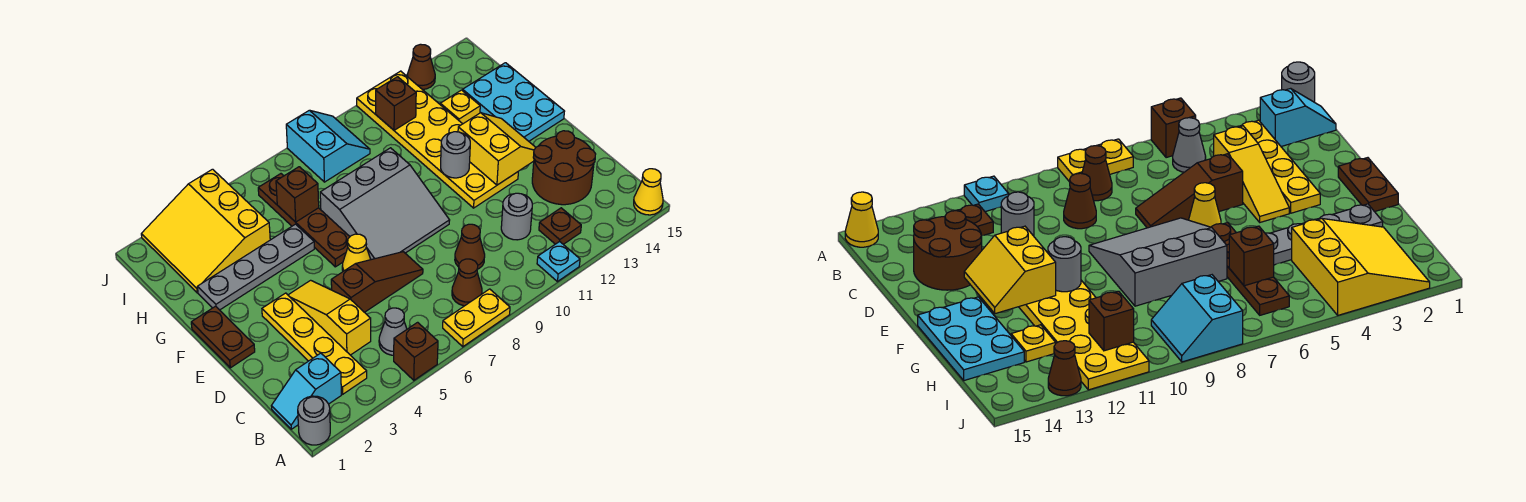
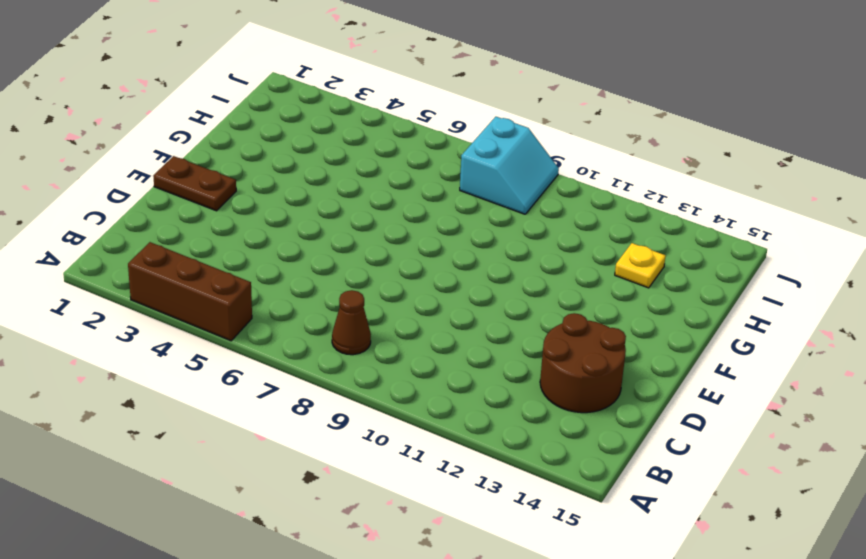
brown brick A3:A5 level 1 -> brown brick A5 level 1
brown plate E1:E2 level 1 -> brown plate E1:F1 level 1
none -> grey round brick A1 level 1
none -> yellow plate A7:A8 level 1
none -> cyan plate A11 level 1
none -> yellow cone A15 level 1

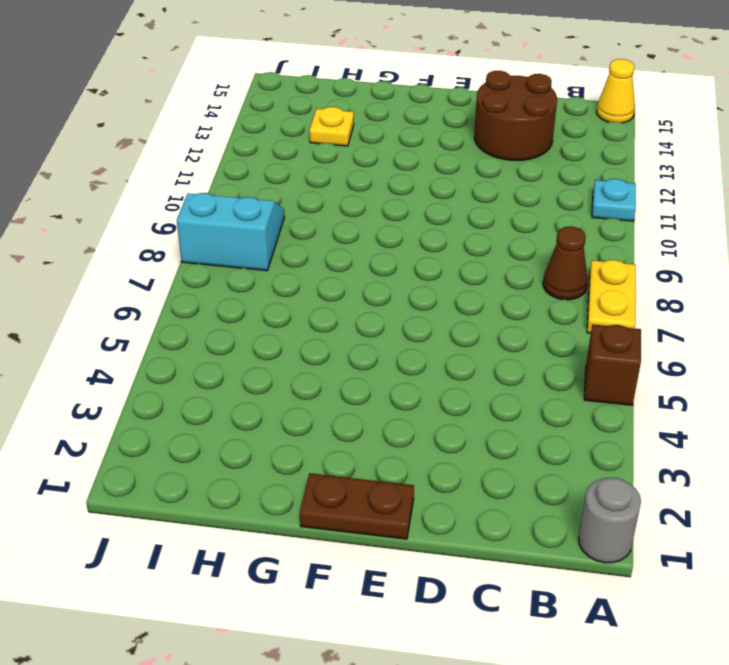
none -> cyan slope B1:B2 level 1 top 2
none -> yellow plate B3:E3 level 1
none -> grey cone B5 level 1
none -> brown plate B12 level 1

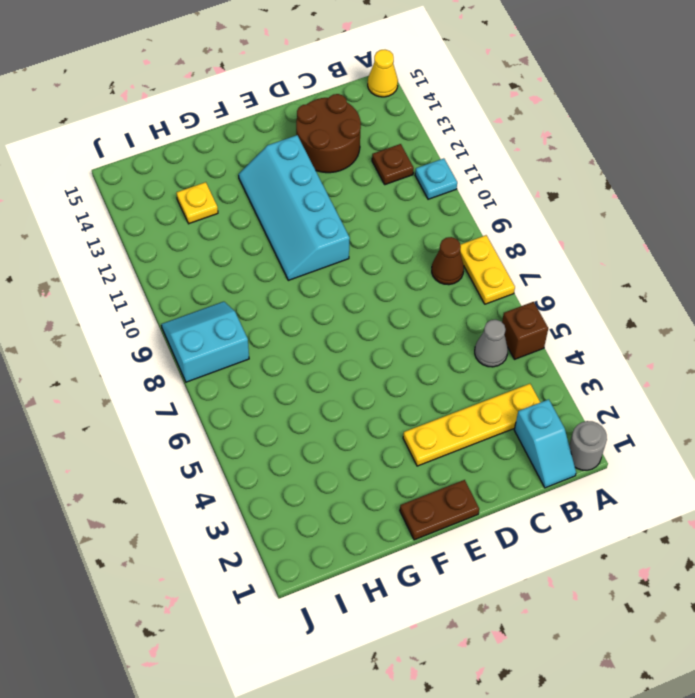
cyan slope E10:F13 level 1 top E -> yellow plate E11:J12 level 1
none -> yellow slope C4:E4 level 1 top C
none -> brown cone C9 level 1
none -> grey round brick C11 level 1
none -> brown slope D5:D7 level 1 top 5

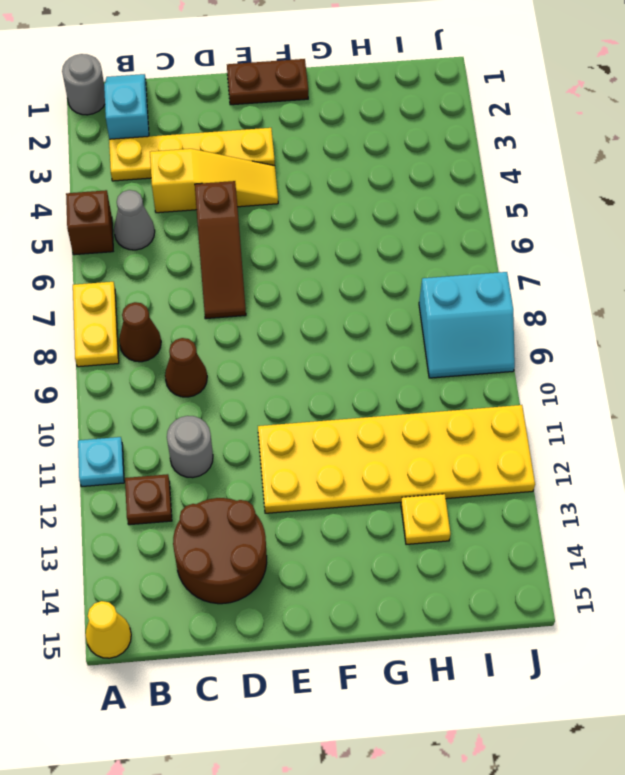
none -> yellow cone E6 level 1
none -> grey slope E7:G9 level 1 top G
none -> brown plate F6:I6 level 1
none -> cyan plate F14:H15 level 1

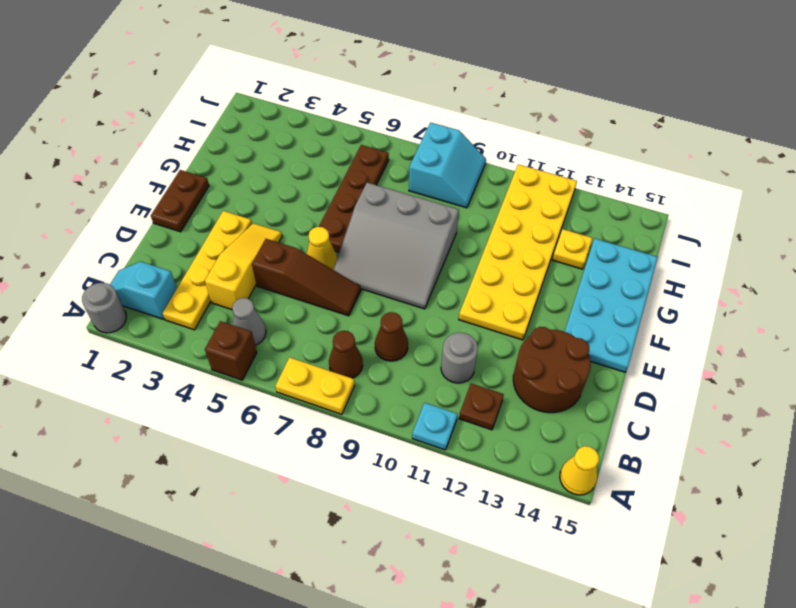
cyan plate E14:H15 level 1 -> cyan plate F14:H15 level 1
none -> grey plate G2:G5 level 1
none -> yellow slope H2:J4 level 1 top 4
none -> brown cone J13 level 1
none -> yellow slope E12:F13 level 2 top 12

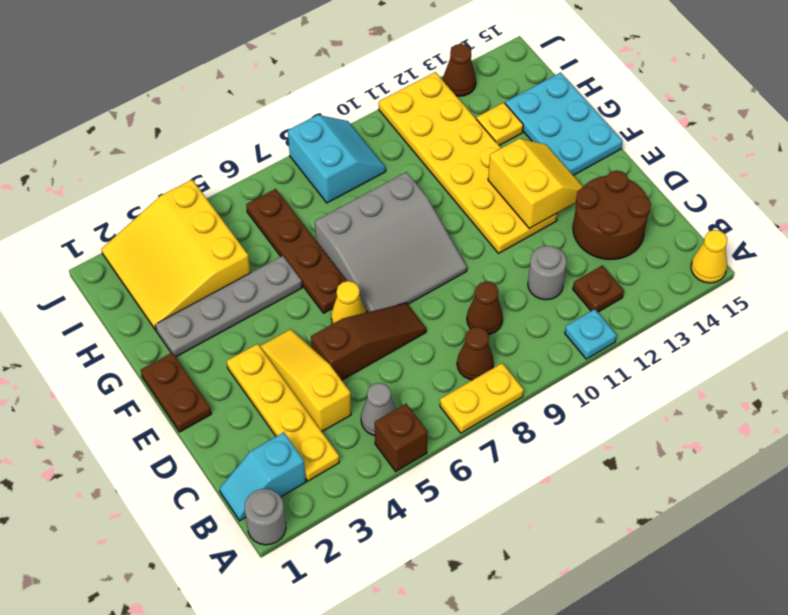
none -> grey round brick F11 level 2
none -> brown brick H6 level 2
none -> brown brick I11 level 2

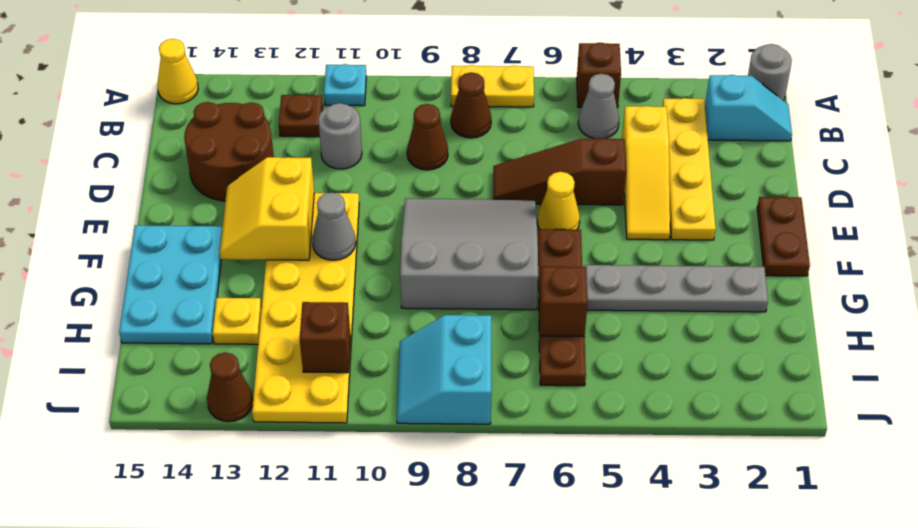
grey cone F11 level 2 -> grey round brick F11 level 2
none -> yellow slope H2:J4 level 1 top 4

